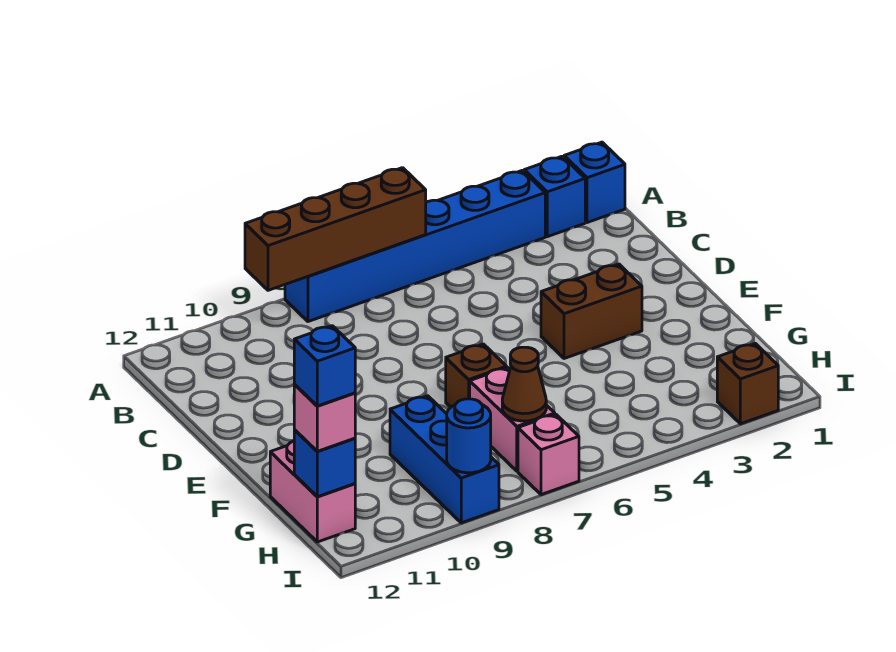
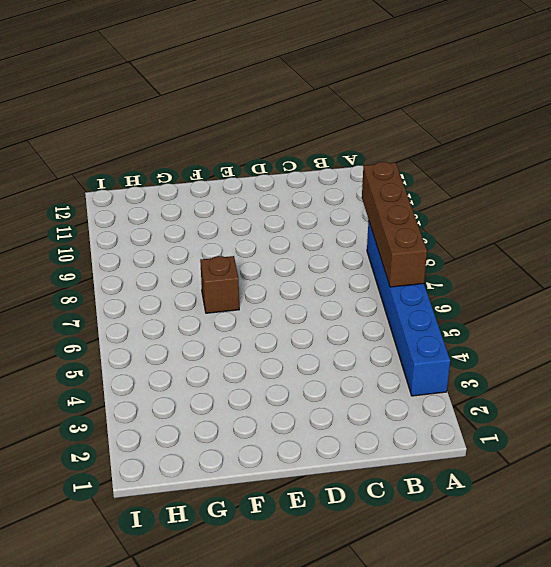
none -> blue brick A1 level 1
none -> blue brick A2 level 1
none -> brown brick E3:E4 level 1

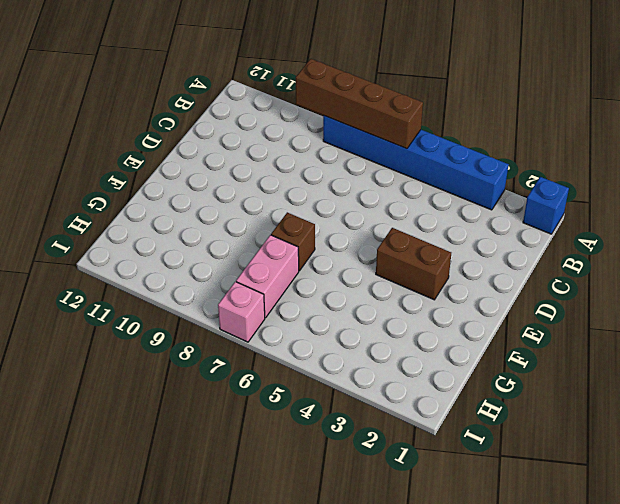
none -> blue brick A2 level 1
none -> blue brick G9:I9 level 1
none -> pink brick G12:H12 level 1

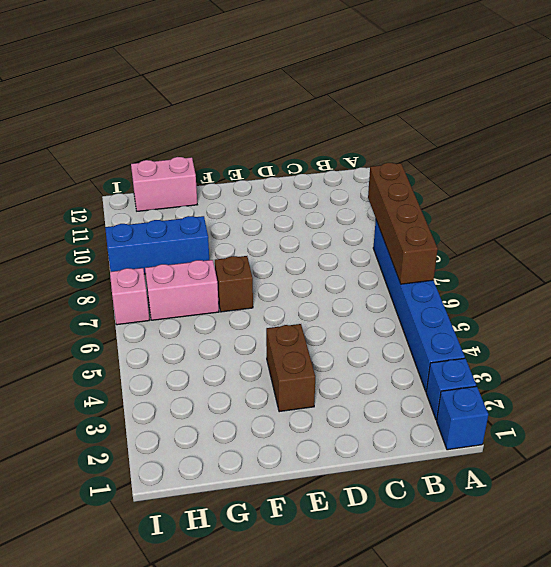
none -> brown brick I2 level 1
none -> brown cone H7 level 2
none -> blue brick H12 level 2

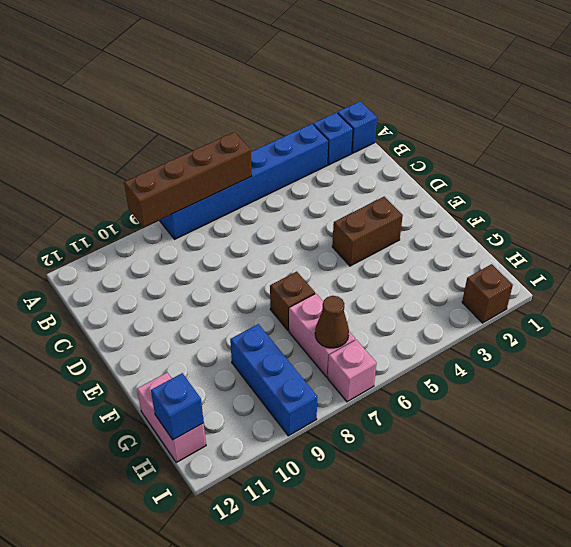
none -> blue round brick I9 level 2
none -> pink brick H12 level 3
none -> blue brick H12 level 4

